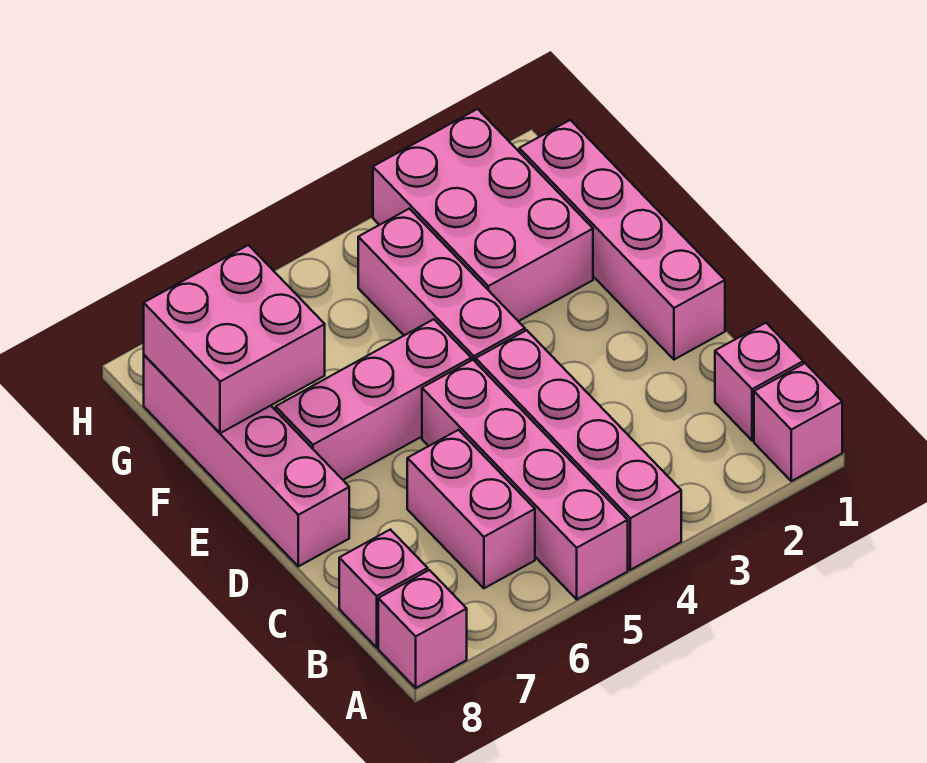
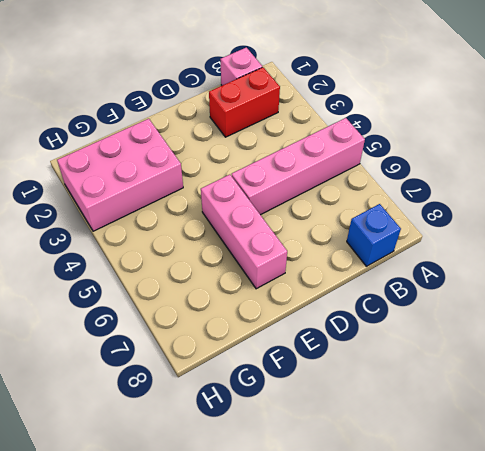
red brick B2:C2 level 1 -> none
blue brick B8 level 1 -> pink brick B8 level 1
none -> pink brick A1 level 1
none -> pink brick A4:D4 level 1
none -> pink brick A8 level 1

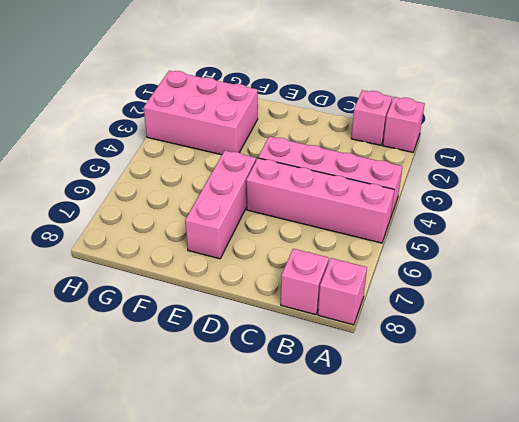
none -> pink brick B6:C6 level 1
none -> pink brick D1:G1 level 1
none -> pink brick D8:G8 level 1

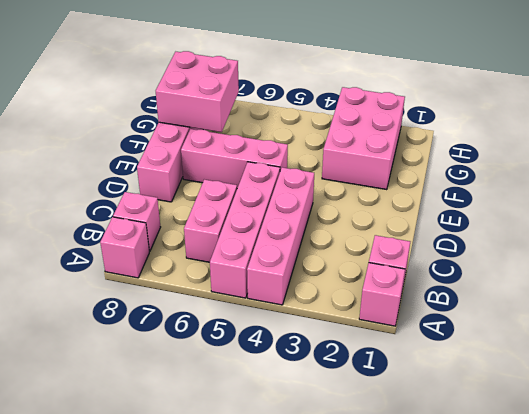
none -> pink brick D1:G1 level 1
none -> pink brick E4:G4 level 1

